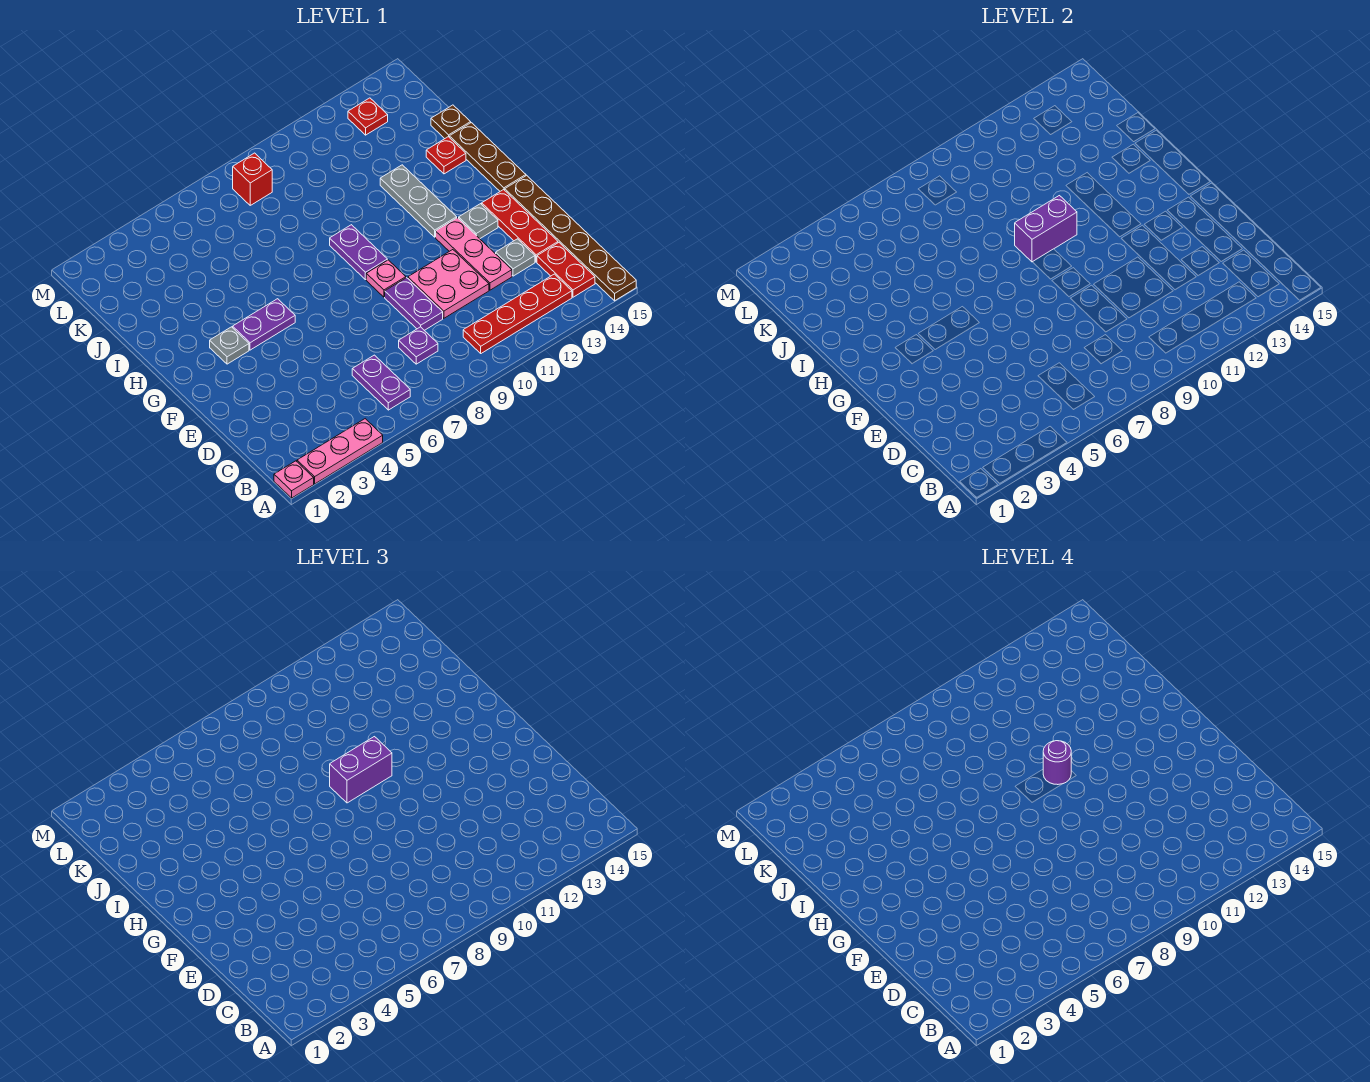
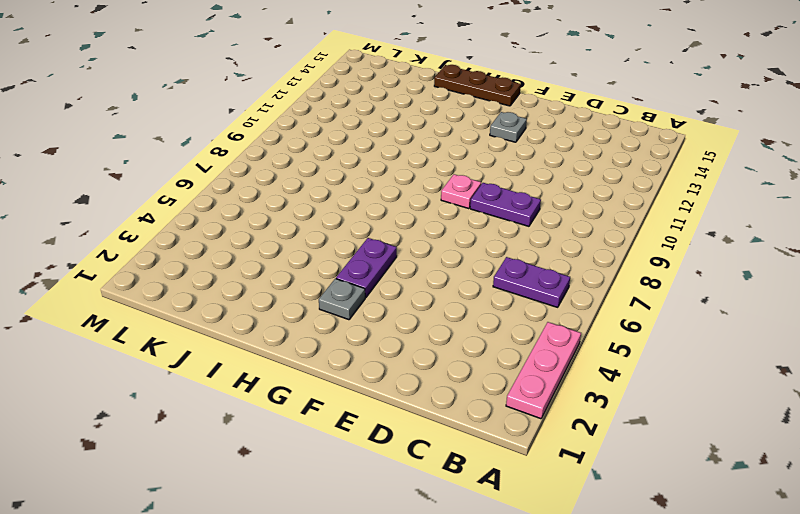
none -> pink plate A1 level 1
none -> brown plate A15:F15 level 1
none -> red plate B10:B13 level 1

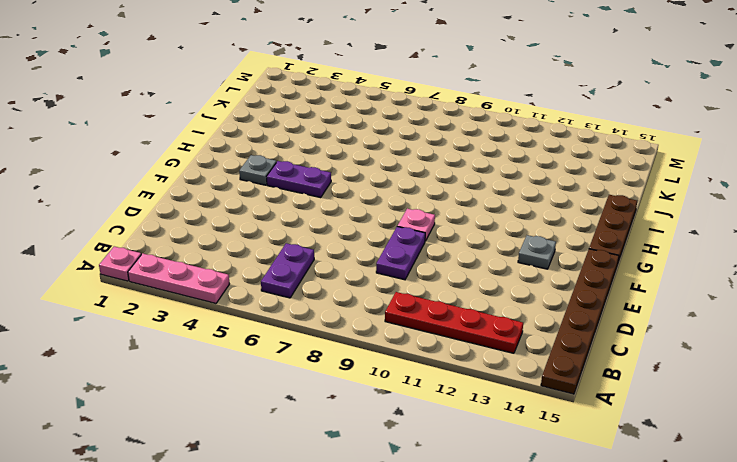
none -> red plate B14:C14 level 1
none -> purple plate C8 level 1
none -> pink plate D10:E11 level 1

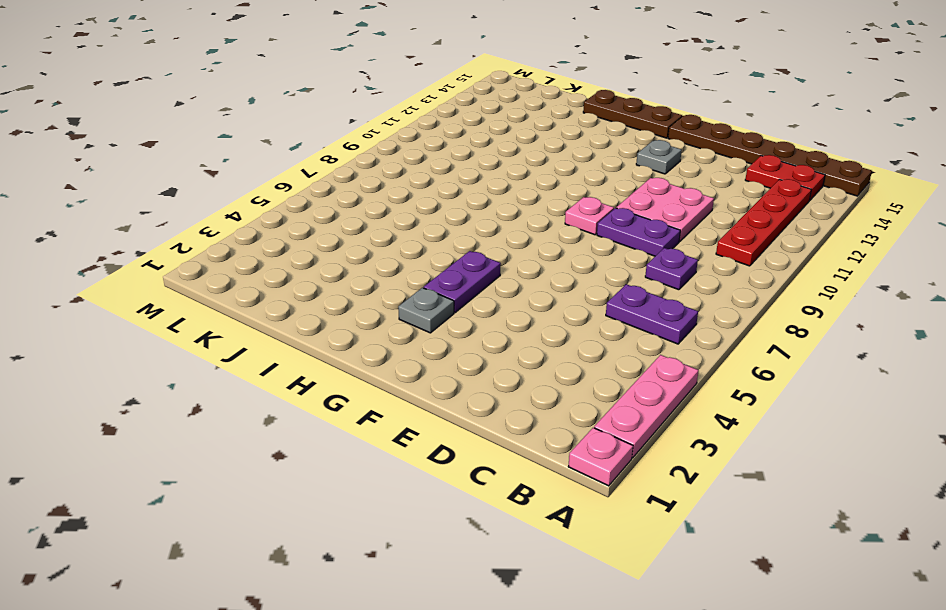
none -> pink plate D12:F12 level 1
none -> grey plate D13 level 1
none -> red plate D14:F14 level 1

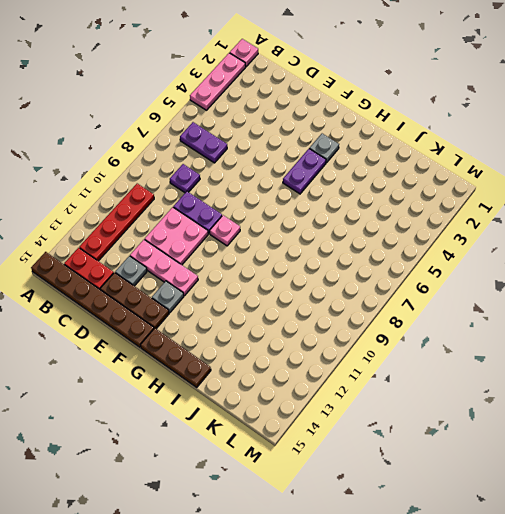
brown plate D14:F14 level 1 -> red plate D14:F14 level 1
none -> purple plate G9:H9 level 1
none -> grey plate G12:I12 level 1
none -> red plate I14 level 1

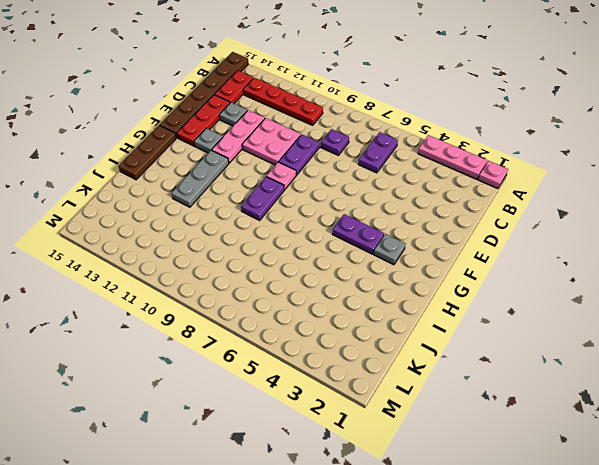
none -> red plate I14 level 1
none -> brown plate J15 level 1
none -> red brick L8 level 1

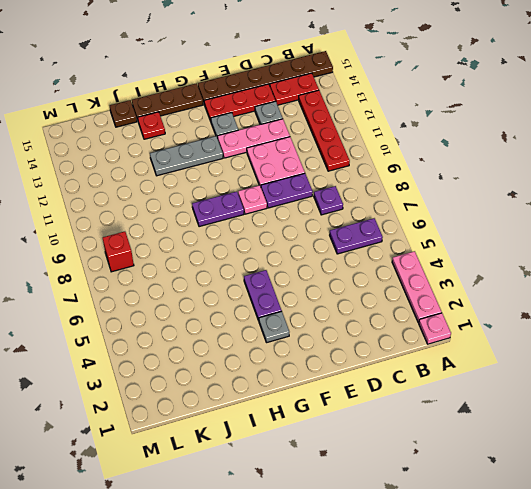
none -> red plate L13 level 1
none -> purple brick H9:H10 level 2
none -> purple brick H9:H10 level 3

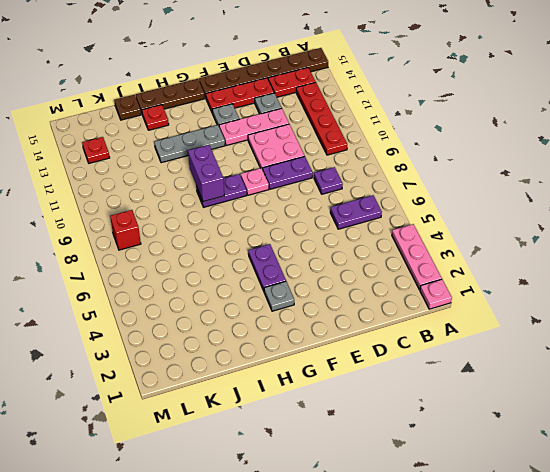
none -> purple brick H9:H10 level 3
none -> purple round brick H10 level 4

